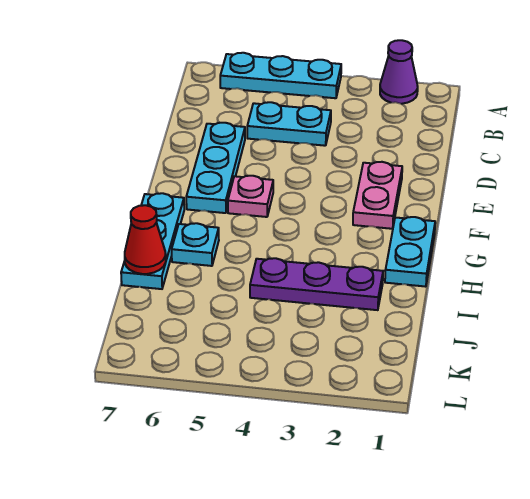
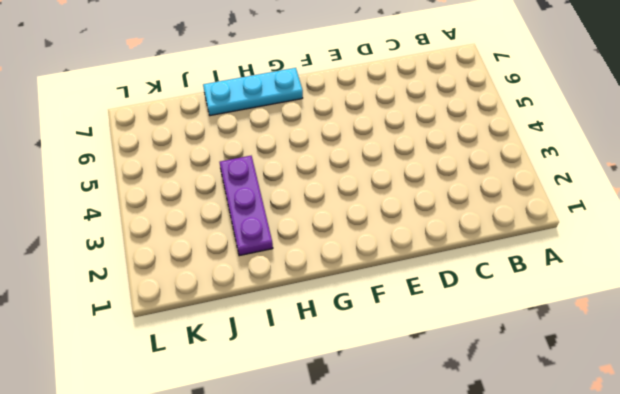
none -> purple cone A2 level 1
none -> cyan plate A4:A6 level 1

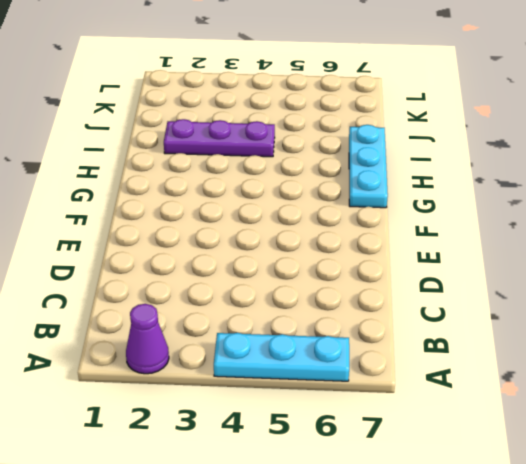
none -> cyan plate C4:C5 level 1
none -> cyan plate D6:F6 level 1

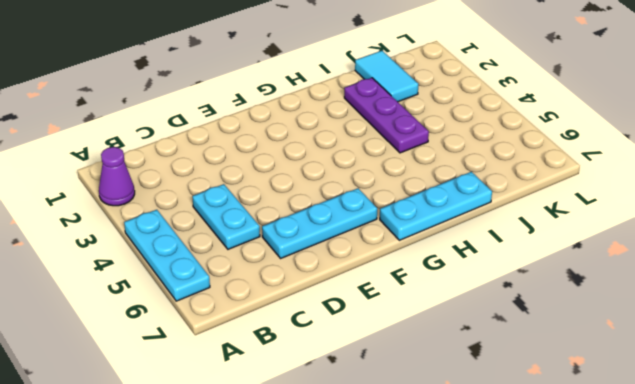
cyan tile J1:J2 level 1 -> none
none -> pink plate E2:F2 level 1
none -> pink plate F5 level 1

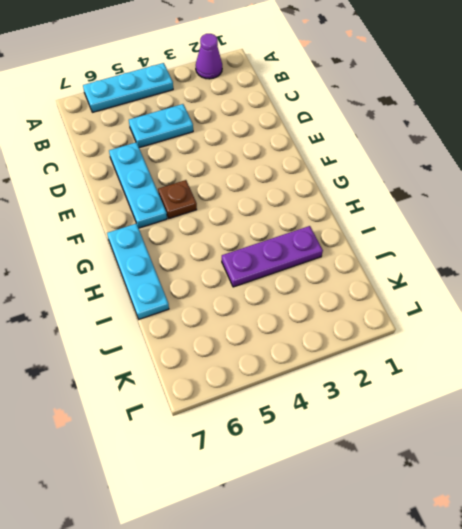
brown plate F5 level 1 -> pink plate F5 level 1
none -> pink plate E2:F2 level 1
none -> cyan plate G1:H1 level 1

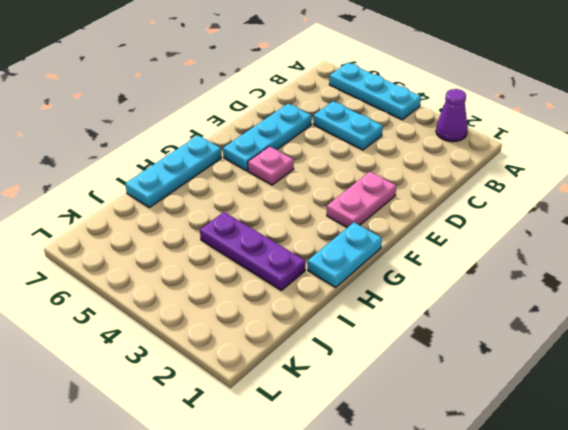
none -> cyan plate H6 level 1
none -> red cone I7 level 2

